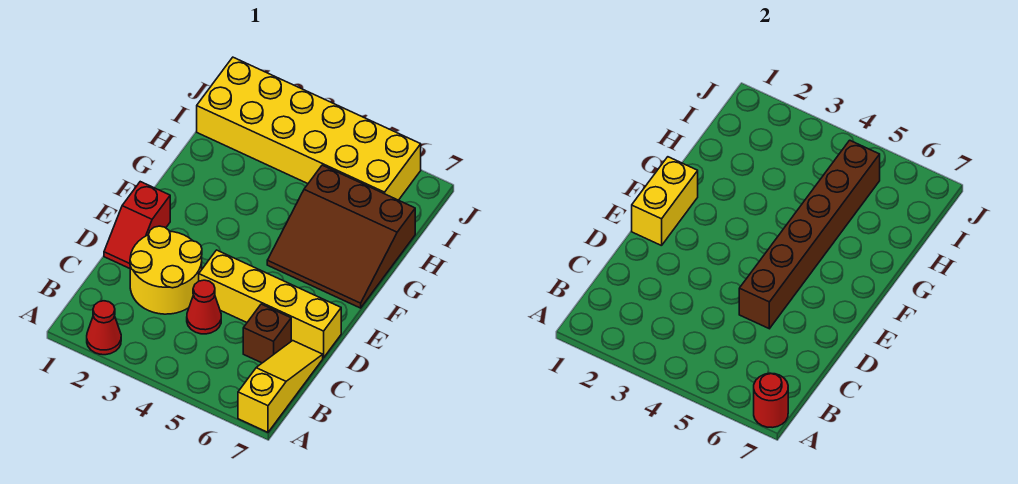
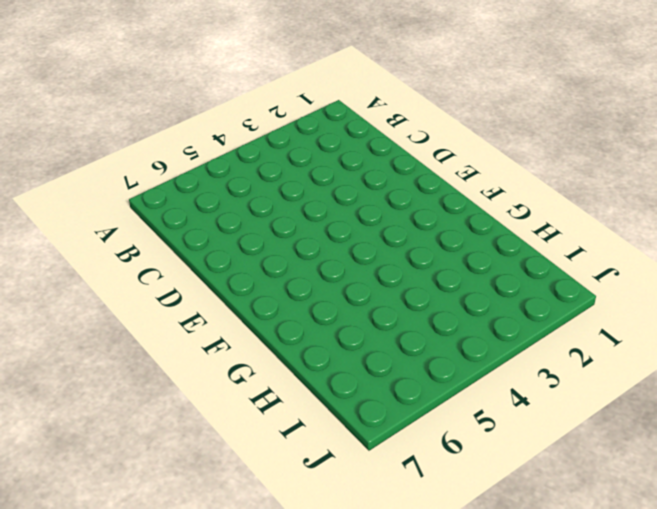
none -> red cone A2 level 1
none -> yellow slope A7:C7 level 1 top A
none -> yellow round brick C2:D3 level 1

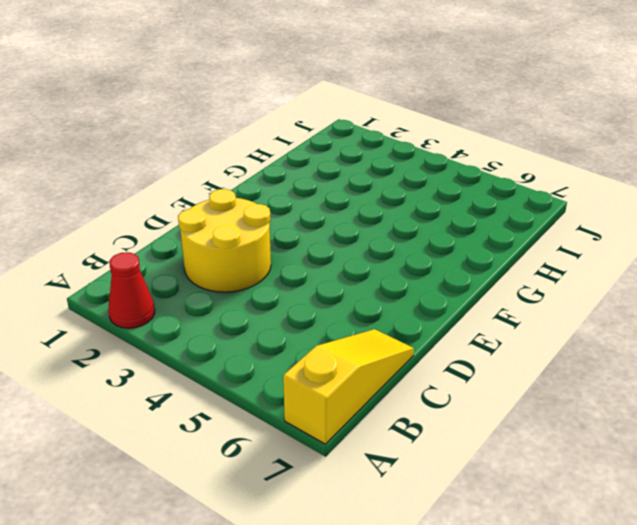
none -> red cone C4 level 1
none -> brown brick C6 level 1
none -> red slope D1:E1 level 1 top E

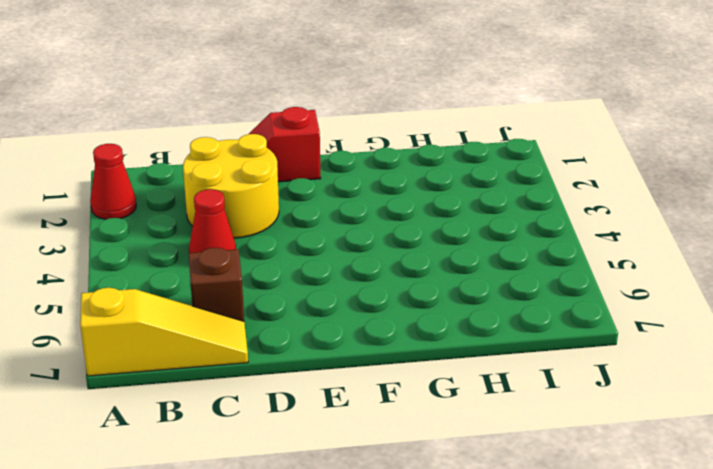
none -> yellow brick D4:D7 level 1
none -> brown slope F5:H7 level 1 top H
none -> yellow brick I1:J6 level 1

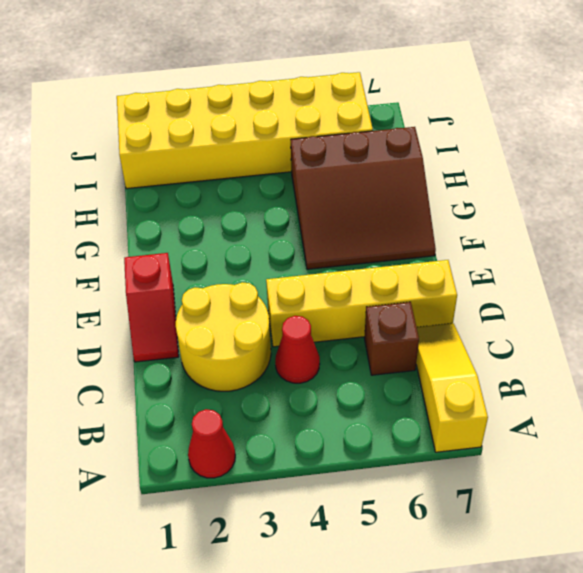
none -> red round brick A7 level 2
none -> brown brick D5:I5 level 2
none -> yellow brick E1:F1 level 2

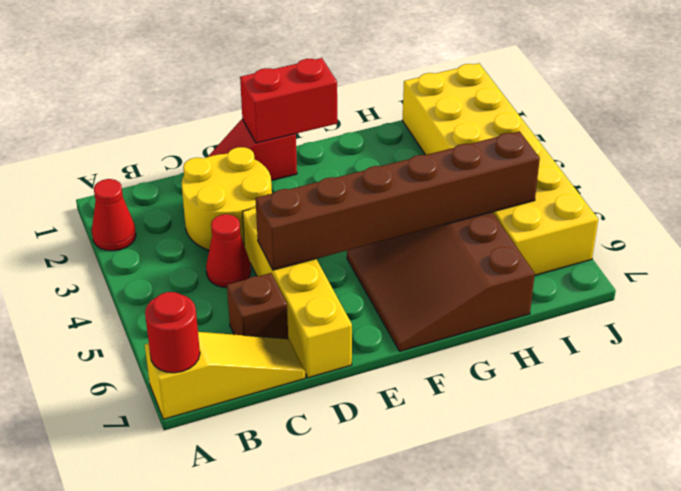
red brick E1:F1 level 2 -> yellow brick E1:F1 level 2

